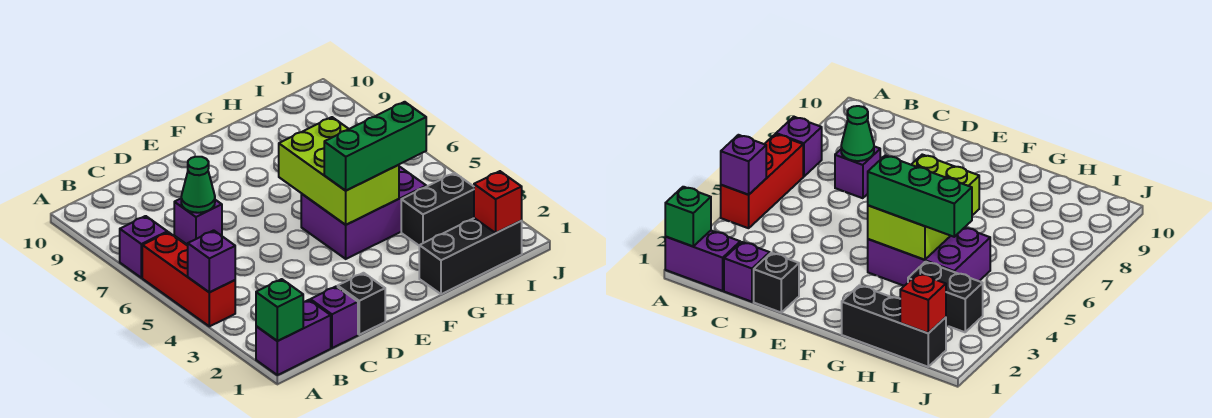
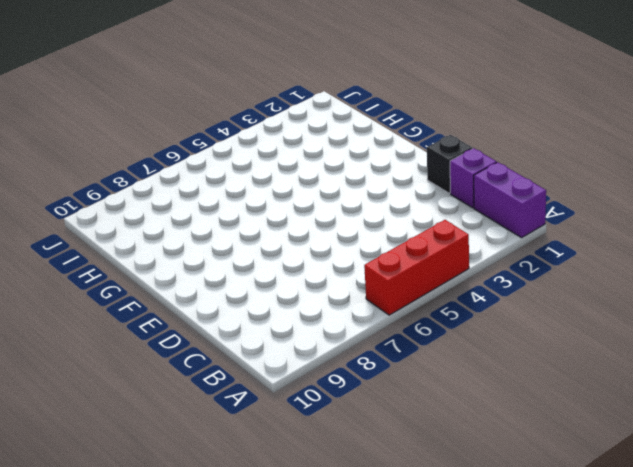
none -> purple brick A7 level 1
none -> purple brick C7 level 1
none -> purple brick F4:H5 level 1

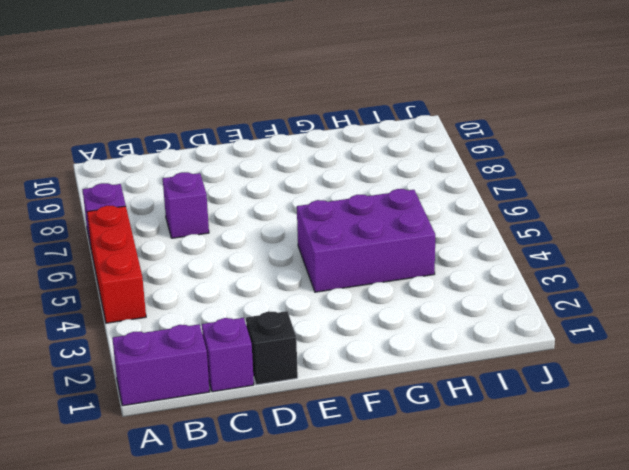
none -> black brick G1:I1 level 1
none -> black brick H3:I3 level 1
none -> green brick A1 level 2

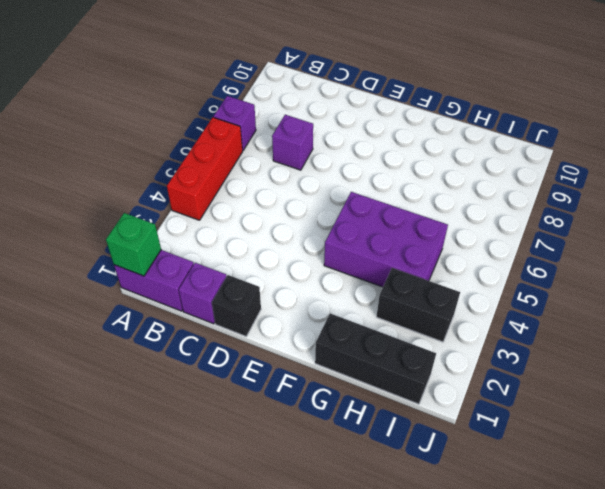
none -> purple brick A4 level 2
none -> green cone C7 level 2
none -> lime brick F4:G6 level 2

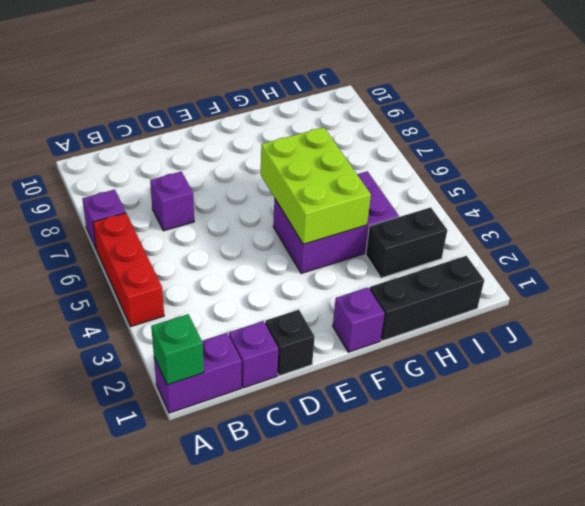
purple brick F1 level 1 -> purple brick A4 level 2
none -> green cone C7 level 2
none -> red brick I1 level 2
none -> green brick F4:H4 level 3

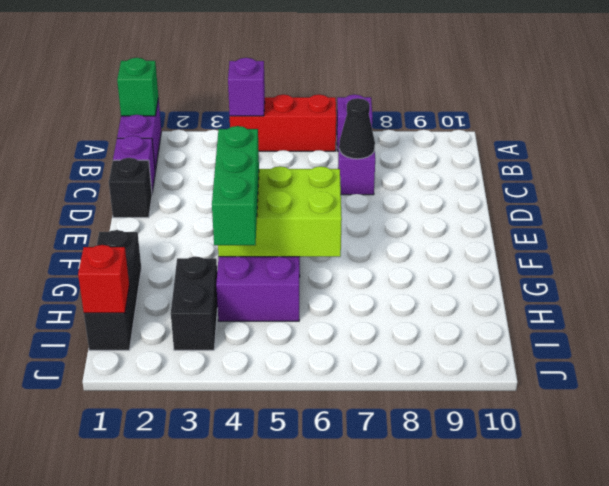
black cone C7 level 2 -> green cone C7 level 2

